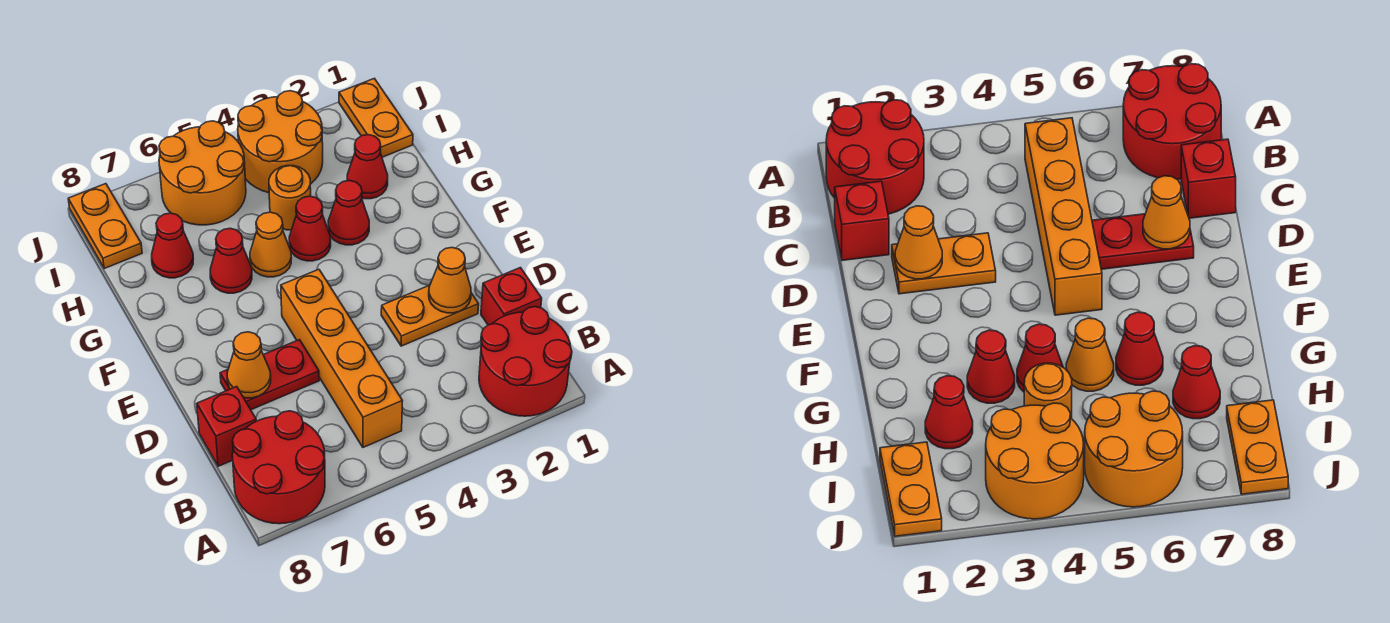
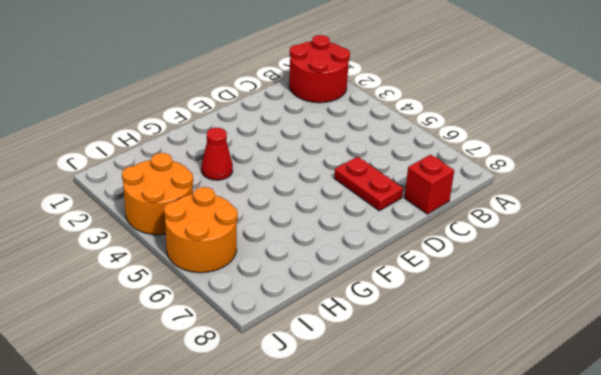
none -> red round brick A7:B8 level 1
none -> orange brick B5:E5 level 1
none -> red brick C1 level 1

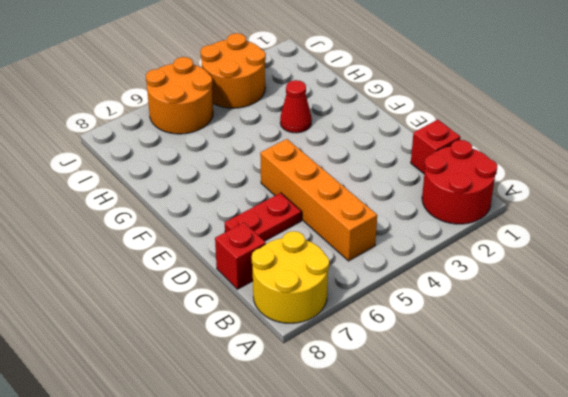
yellow round brick A7:B8 level 1 -> red round brick A7:B8 level 1
none -> orange plate D2:D3 level 1
none -> red cone G4 level 1
none -> orange cone G5 level 1

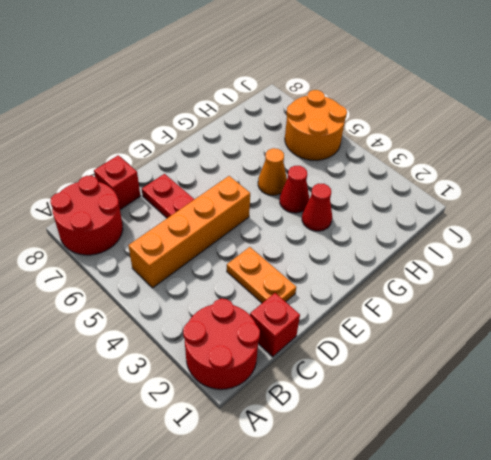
none -> red cone G6 level 1
none -> red cone H2 level 1
none -> orange round brick H4 level 1

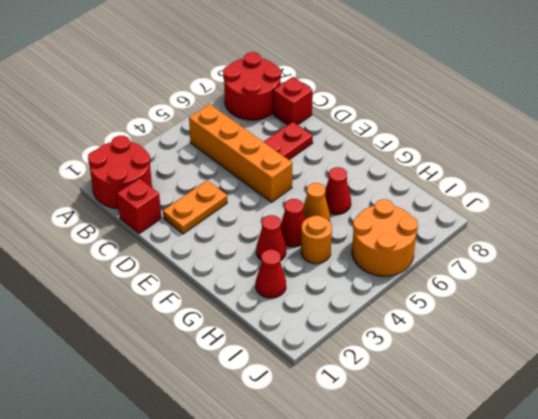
none -> red cone H7 level 1
none -> orange plate I1:J1 level 1
none -> orange round brick I3:J4 level 1

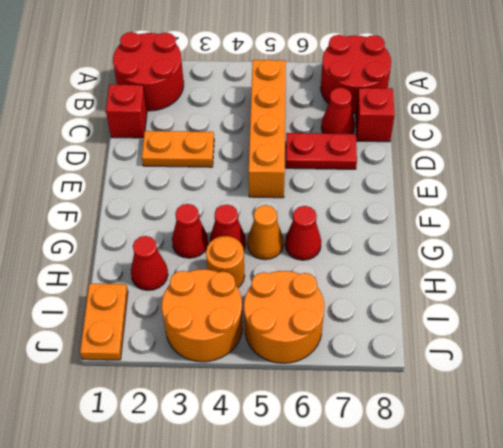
red cone C7 level 1 -> red cone H7 level 1
none -> orange plate I8:J8 level 1
none -> orange cone D2 level 2
none -> orange cone D7 level 2

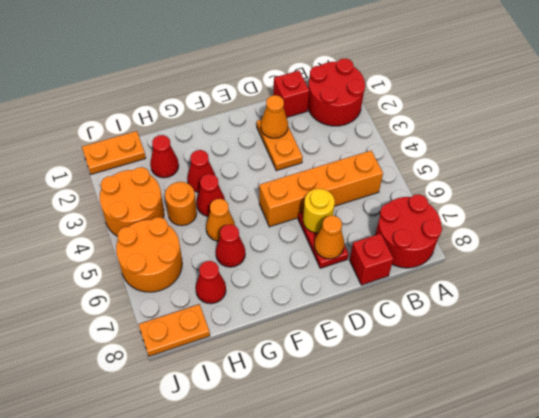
yellow round brick D6 level 2 -> none

